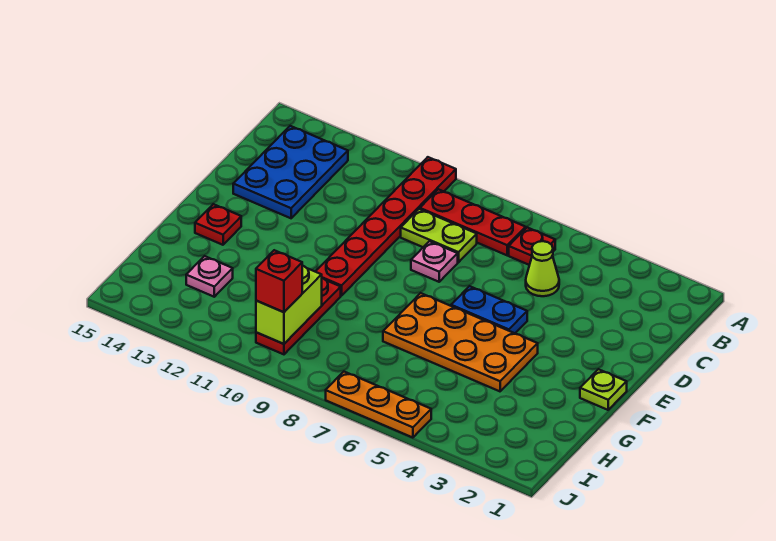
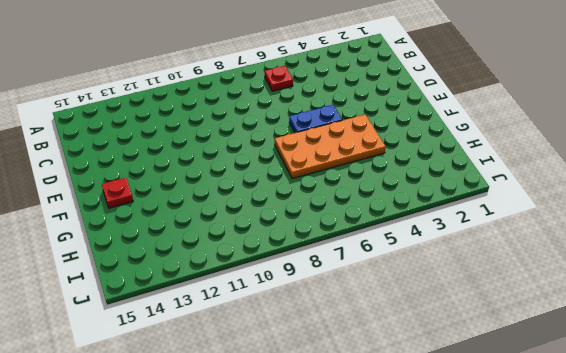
none -> red plate A10:F10 level 1
none -> red plate B7:B9 level 1
none -> blue plate B13:D14 level 1

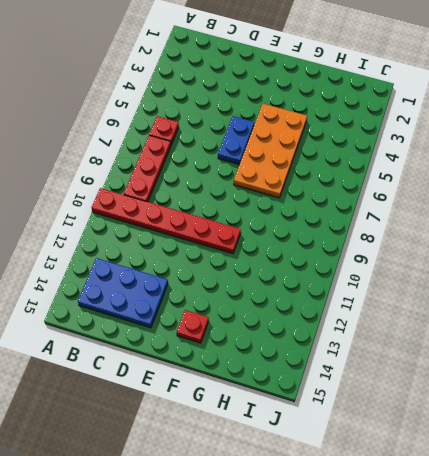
none -> lime cone C5 level 1
none -> lime plate C8:C9 level 1
none -> pink plate D8 level 1

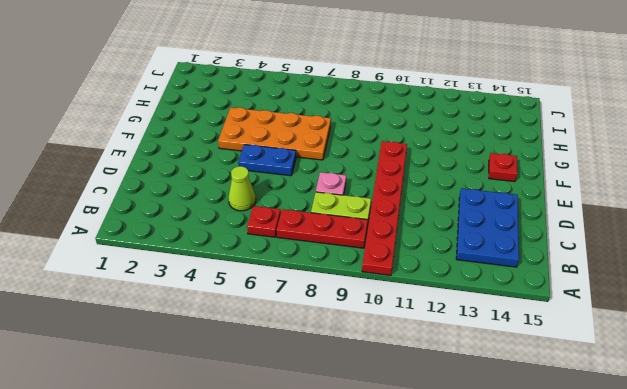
none -> lime plate F1 level 1
none -> red plate G10:I10 level 1
none -> pink plate H13 level 1

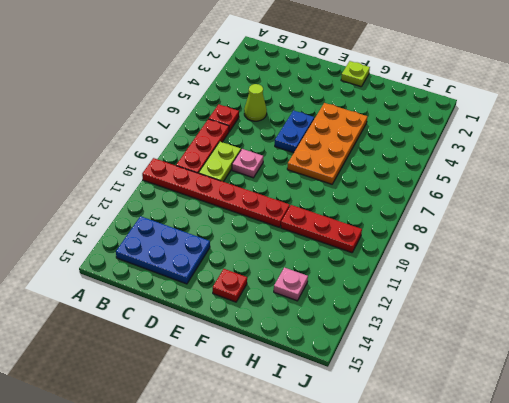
none -> orange plate J5:J7 level 1
none -> lime brick H10:I10 level 2
none -> red brick I10 level 3

